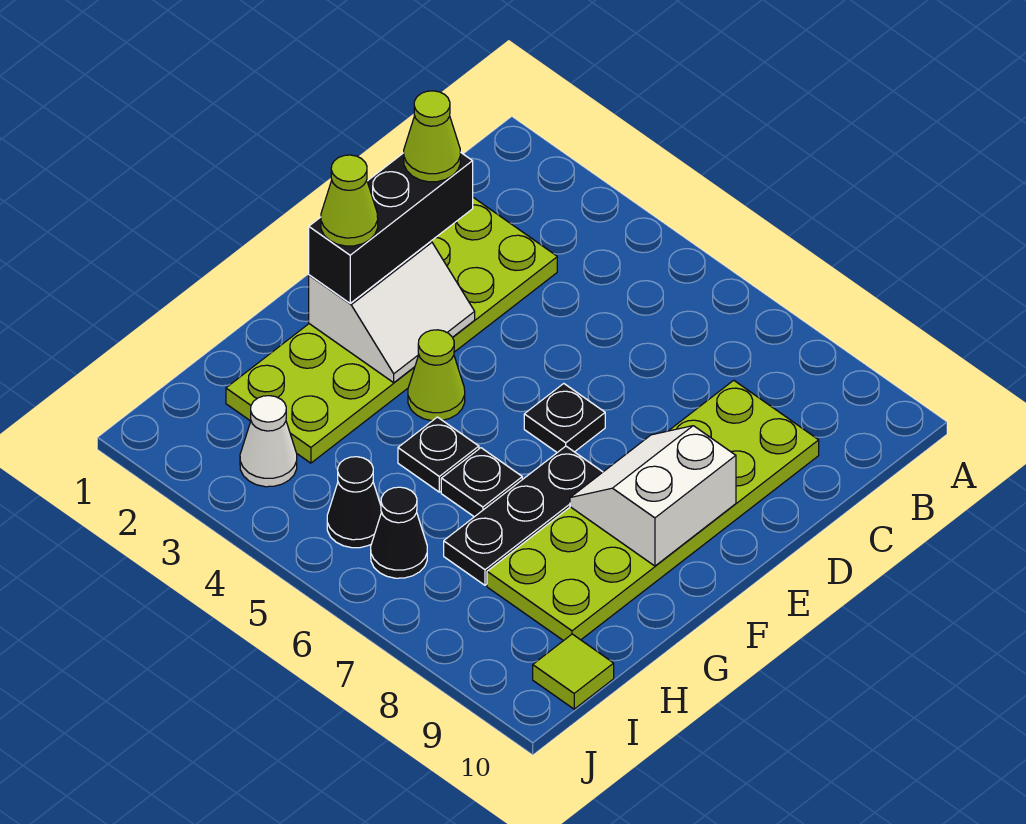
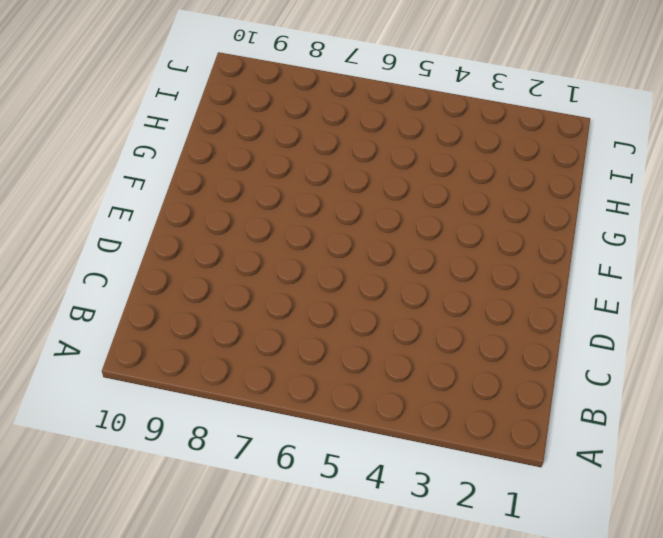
none -> lime plate C2:H3 level 1
none -> lime plate C8:H9 level 1
none -> black plate E6 level 1

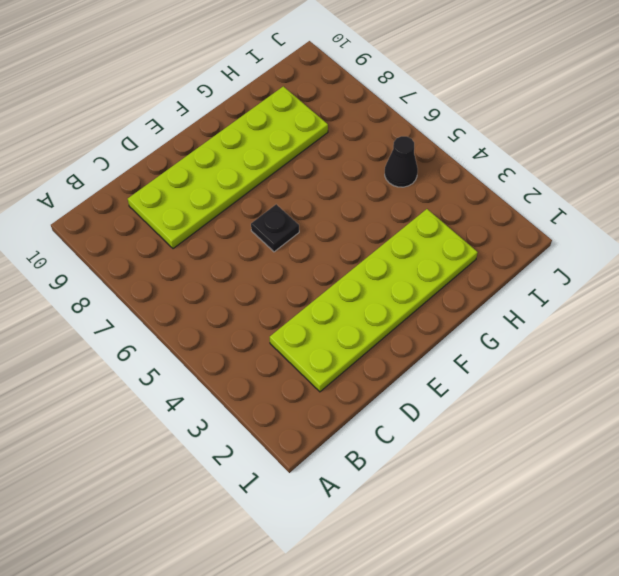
none -> lime cone F4 level 1
none -> black plate F7:H7 level 1
none -> black plate G5 level 1

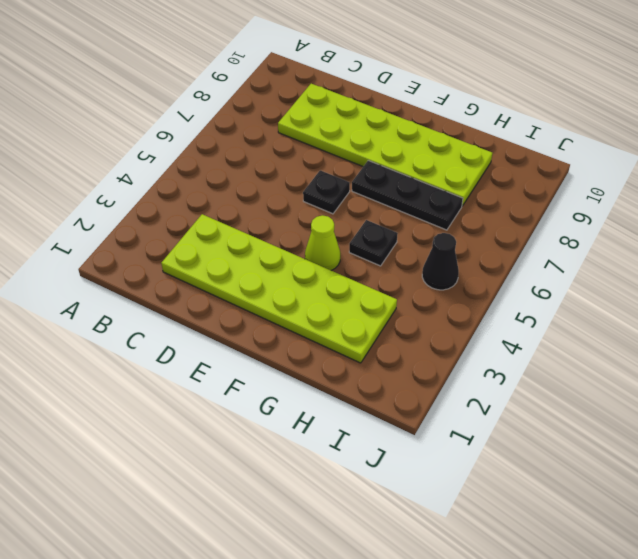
none -> black plate G6 level 1
none -> white cone I3 level 1
none -> black cone I6 level 1

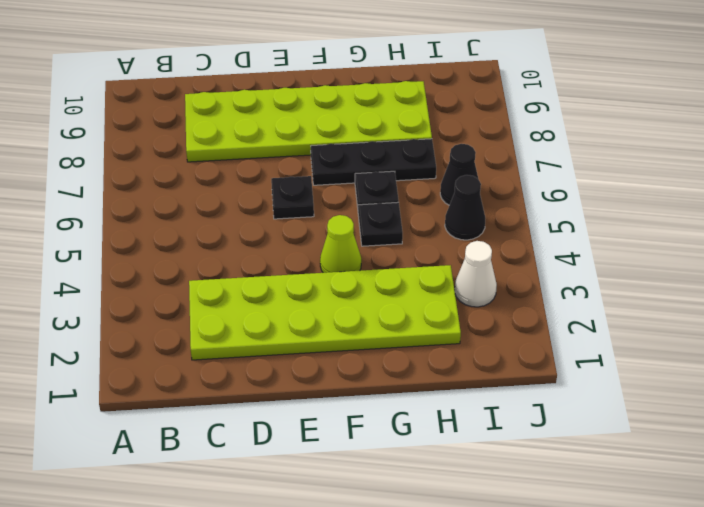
none -> lime tile I10 level 1
none -> white slope E2:F3 level 2 top 2
none -> white slope E8:F9 level 2 top 9

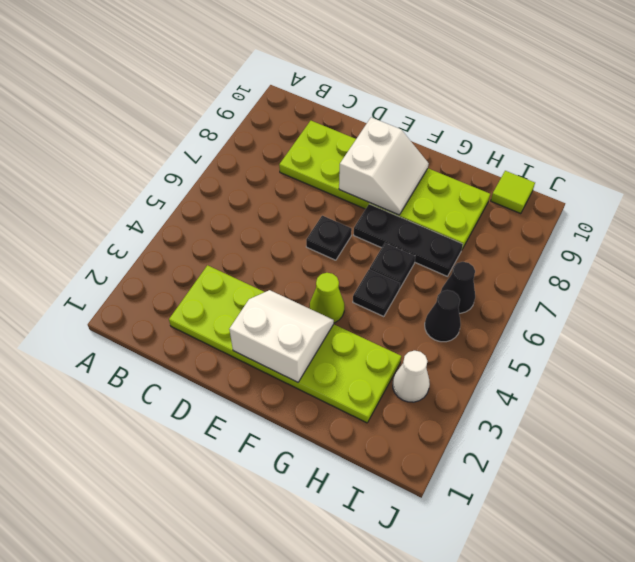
white slope E8:F9 level 2 top E -> white slope E8:F9 level 2 top 9
none -> black brick D2:F2 level 3
none -> lime cone D2 level 4
none -> lime cone F2 level 4

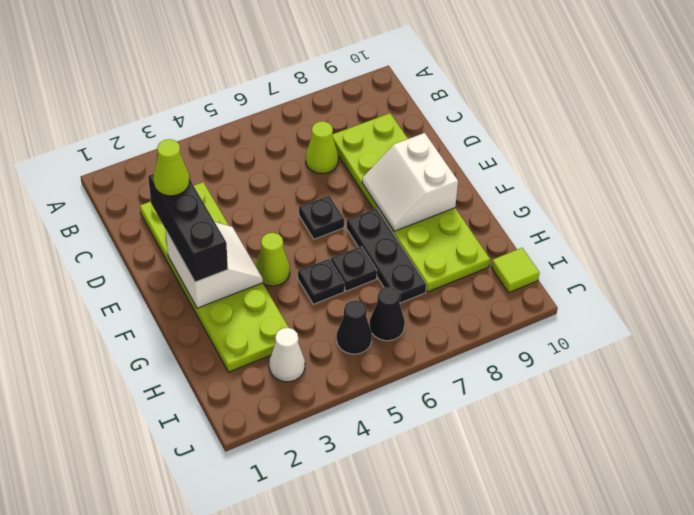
lime cone C7 level 1 -> lime cone F2 level 4

